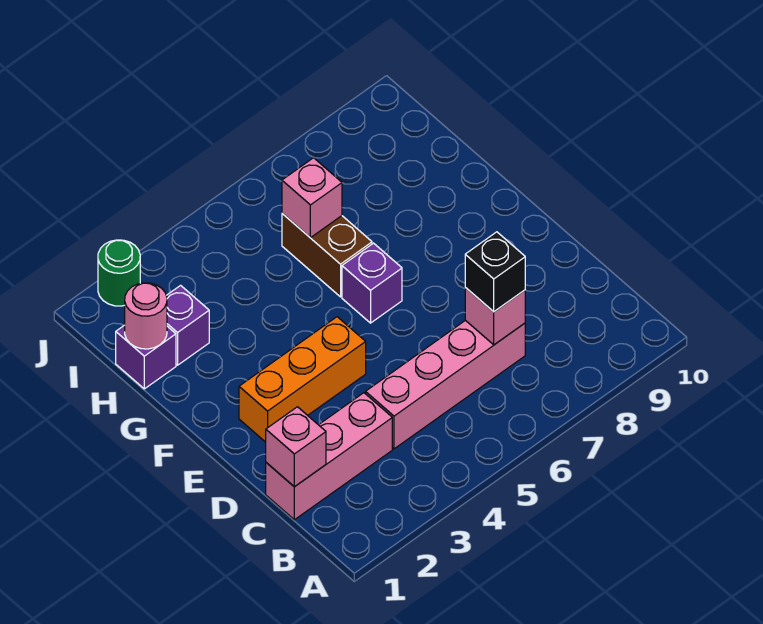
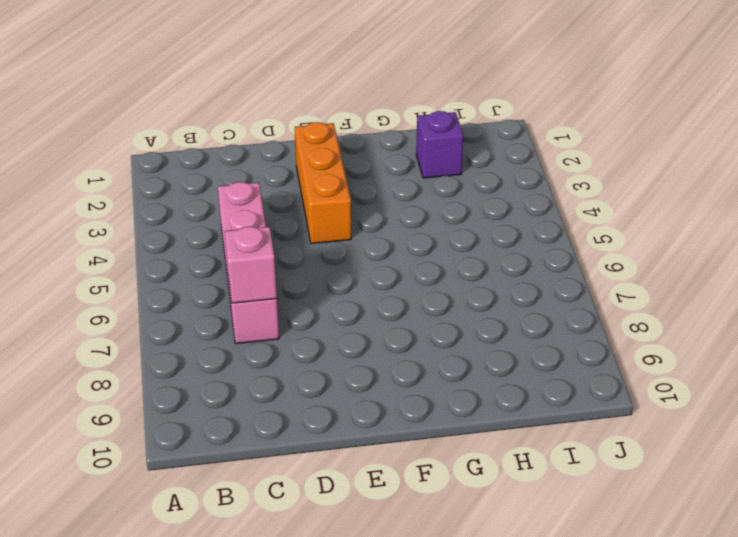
none -> pink brick C1:C3 level 1
none -> purple brick F6 level 1
none -> brown brick G6:H6 level 1

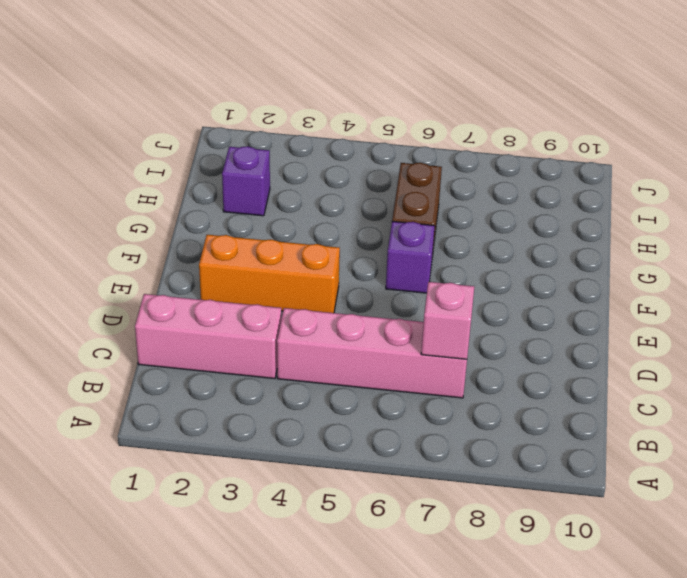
none -> purple brick H1 level 1
none -> green round brick J2 level 1
none -> pink brick C1 level 2

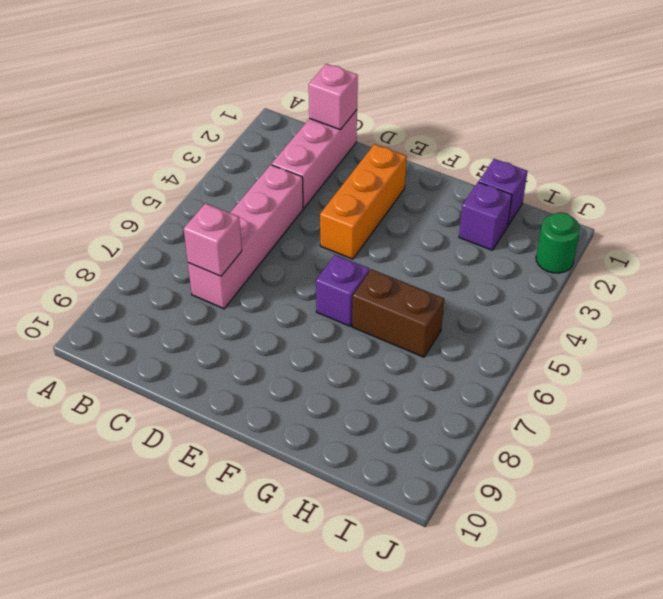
none -> pink round brick H1 level 2
none -> pink brick H6 level 2
none -> black brick C7 level 3

